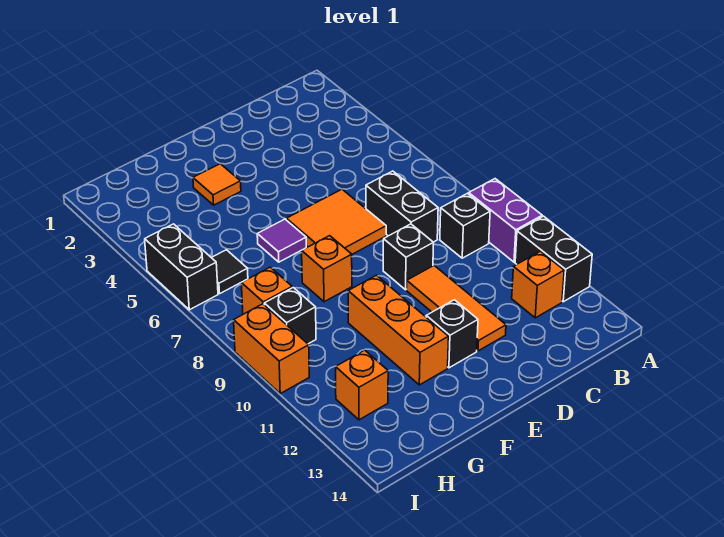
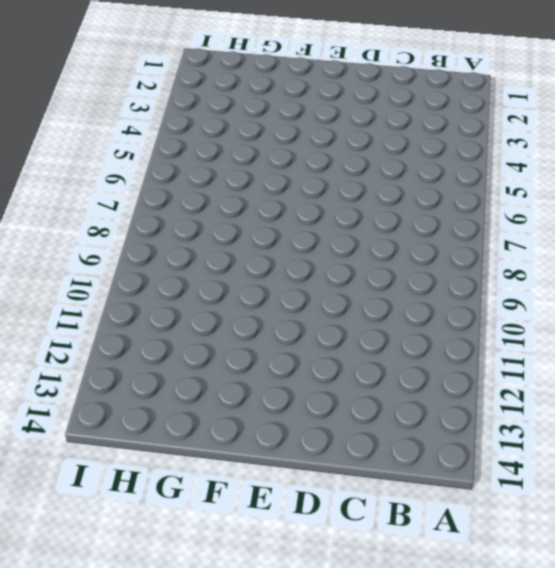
none -> purple brick A9:A10 level 1
none -> black brick A11:A12 level 1
none -> black brick B9 level 1

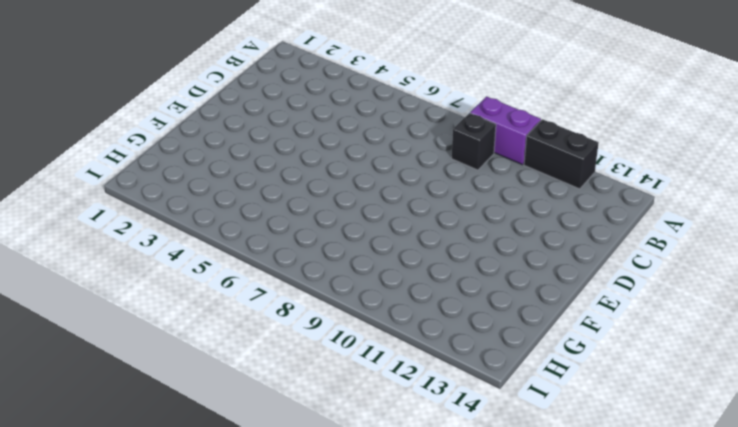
none -> orange brick B12 level 1
none -> black brick C7:C8 level 1
none -> orange tile D6:E7 level 1

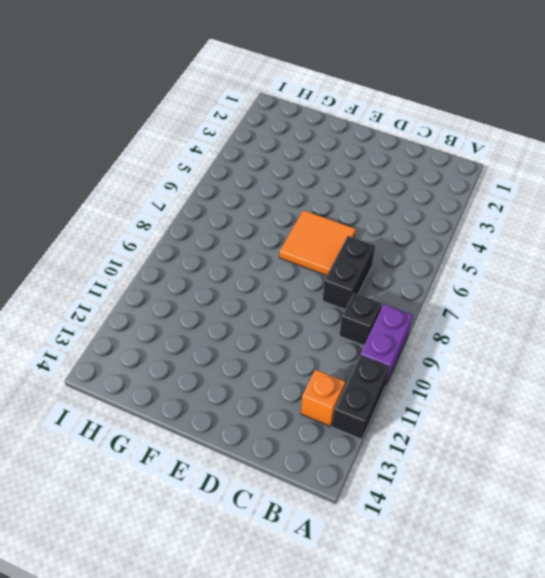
none -> black brick D9 level 1
none -> orange tile D10:D12 level 1
none -> black brick E12 level 1

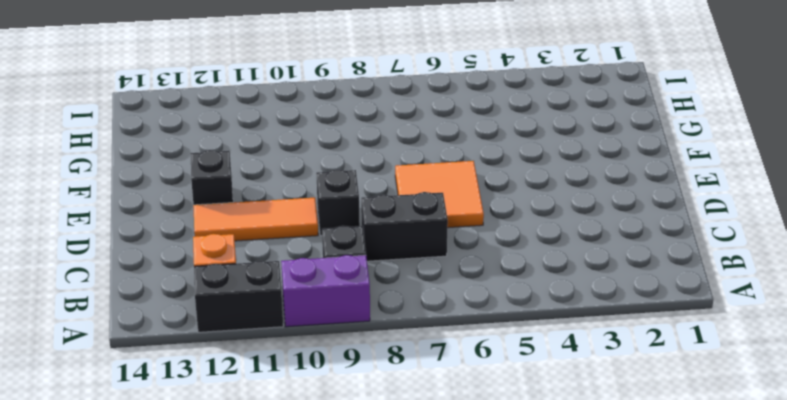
none -> orange tile F3 level 1
none -> purple tile F6 level 1
none -> orange brick F8 level 1

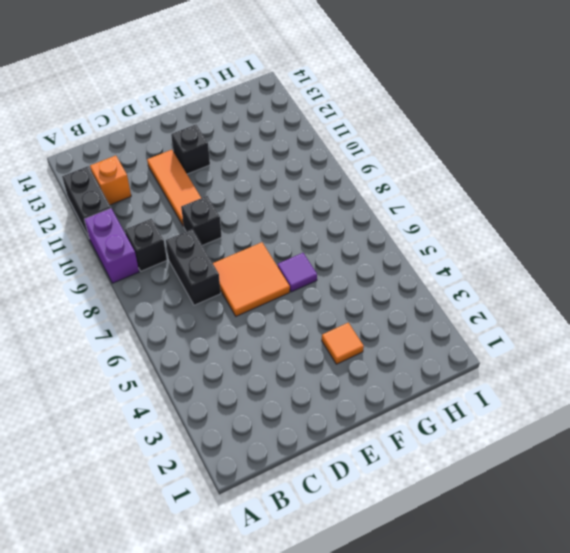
none -> orange brick F8 level 1
none -> orange brick F10:F12 level 1
none -> black tile H6 level 1

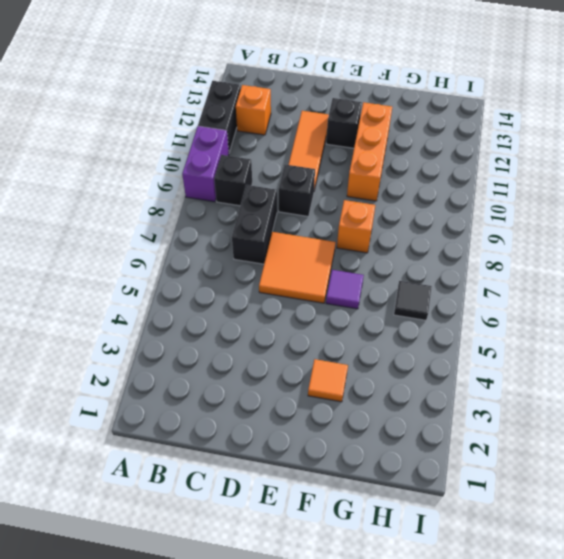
none -> orange brick H8 level 1
none -> black brick H9 level 1
none -> orange brick H12 level 1

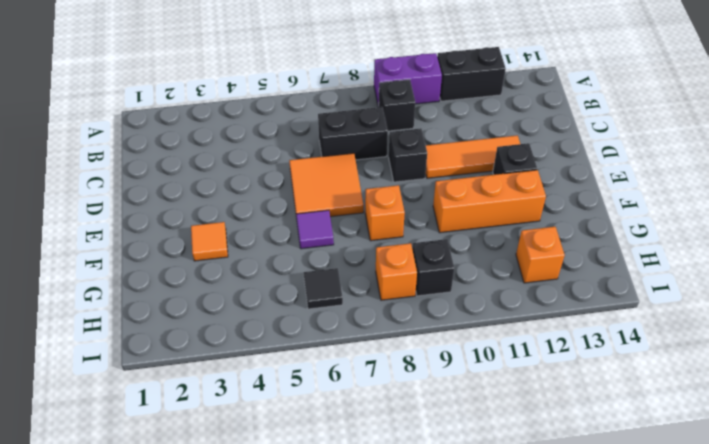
none -> orange brick B12 level 1
none -> black brick I5:I6 level 1
none -> orange brick I9:I10 level 1

